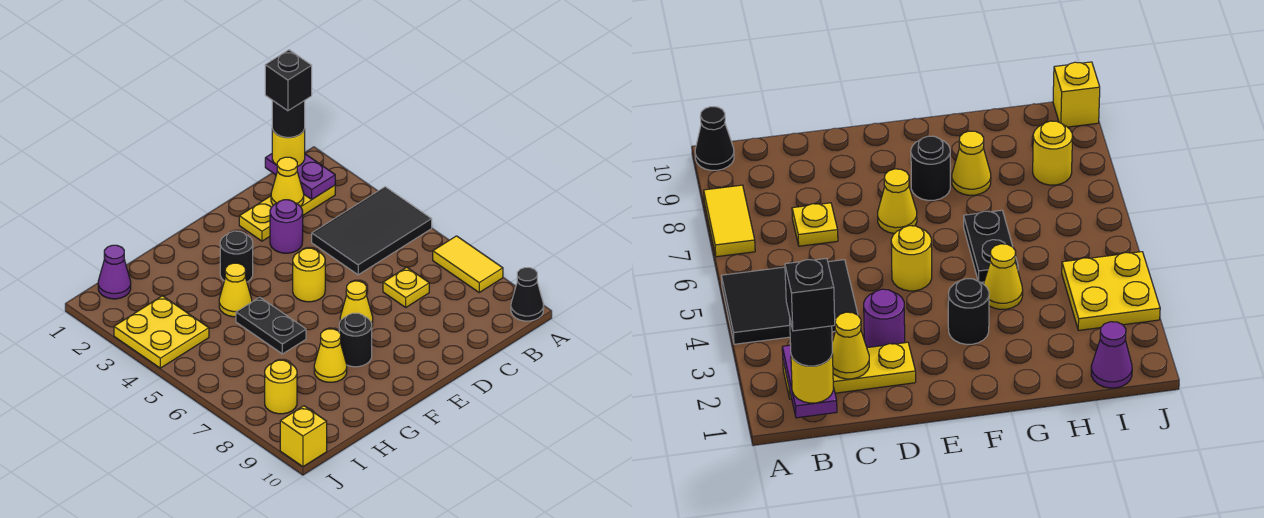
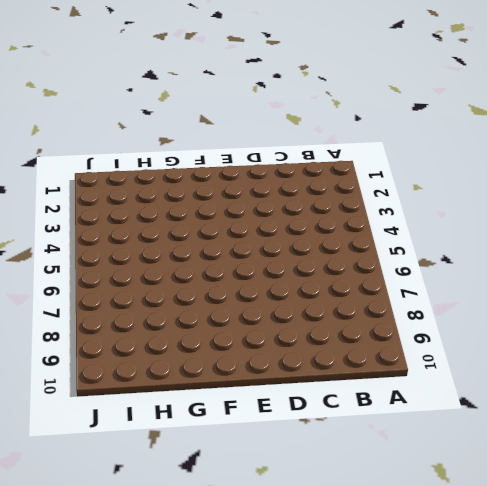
none -> black tile A4:C5 level 1
none -> yellow tile A7:A8 level 1
none -> black cone A10 level 1

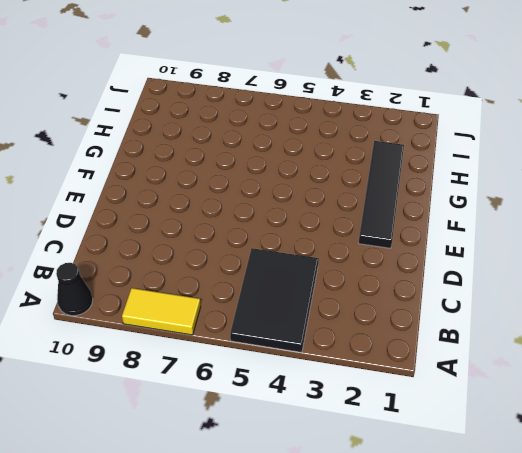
black tile E2:H2 level 1 -> none
none -> yellow plate B2:D2 level 1
none -> yellow plate C7 level 1
none -> purple round brick D3 level 1

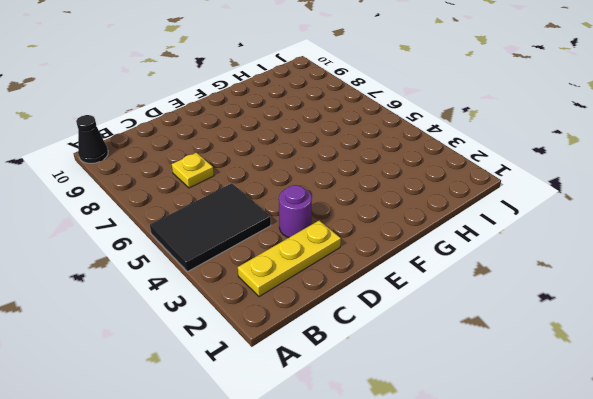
none -> yellow tile A7:A8 level 1
none -> yellow round brick E5 level 1
none -> yellow cone E7 level 1

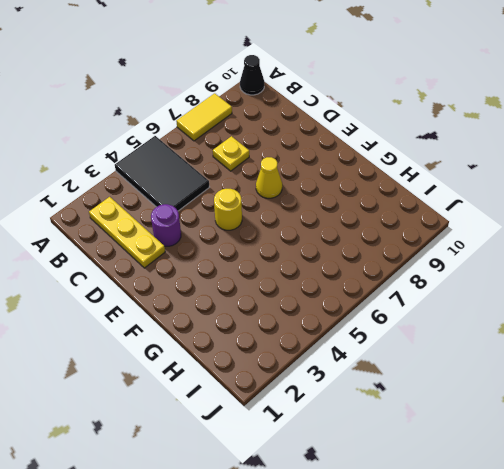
none -> black round brick F3 level 1
none -> black round brick F8 level 1
none -> yellow cone G4 level 1

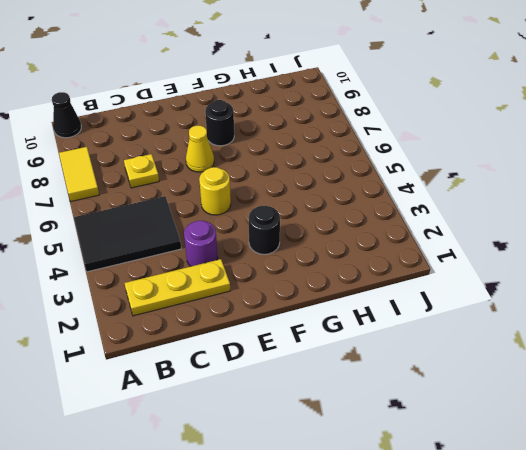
none -> yellow cone G4 level 1
none -> black plate G5:G6 level 1
none -> yellow cone G8 level 1

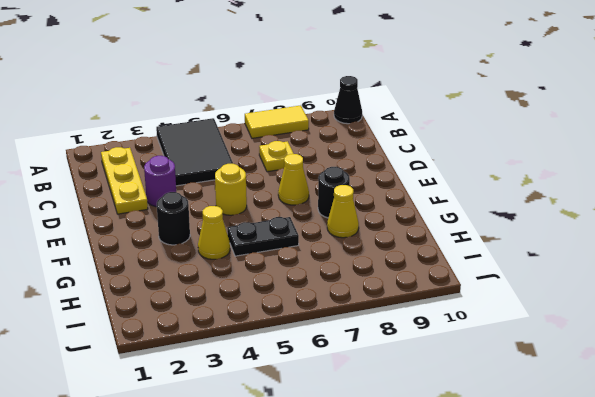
none -> purple cone I1 level 1
none -> yellow plate I3:J4 level 1
none -> yellow round brick I8 level 1

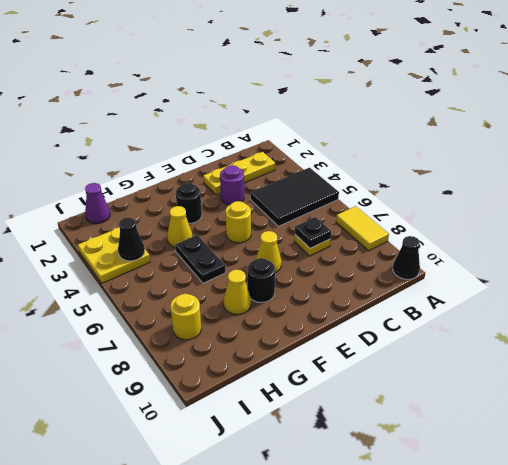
black plate C7 level 2 -> none
black cone I4 level 2 -> none
none -> yellow brick J10 level 1
none -> purple plate B1:B2 level 2
none -> yellow cone C2 level 2

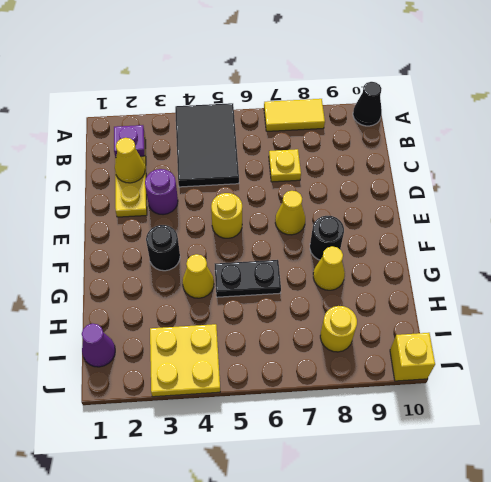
purple plate B2 level 2 -> purple plate B1:B2 level 2
none -> yellow round brick B1 level 3
none -> black round brick B1 level 4
none -> black brick B1 level 5

